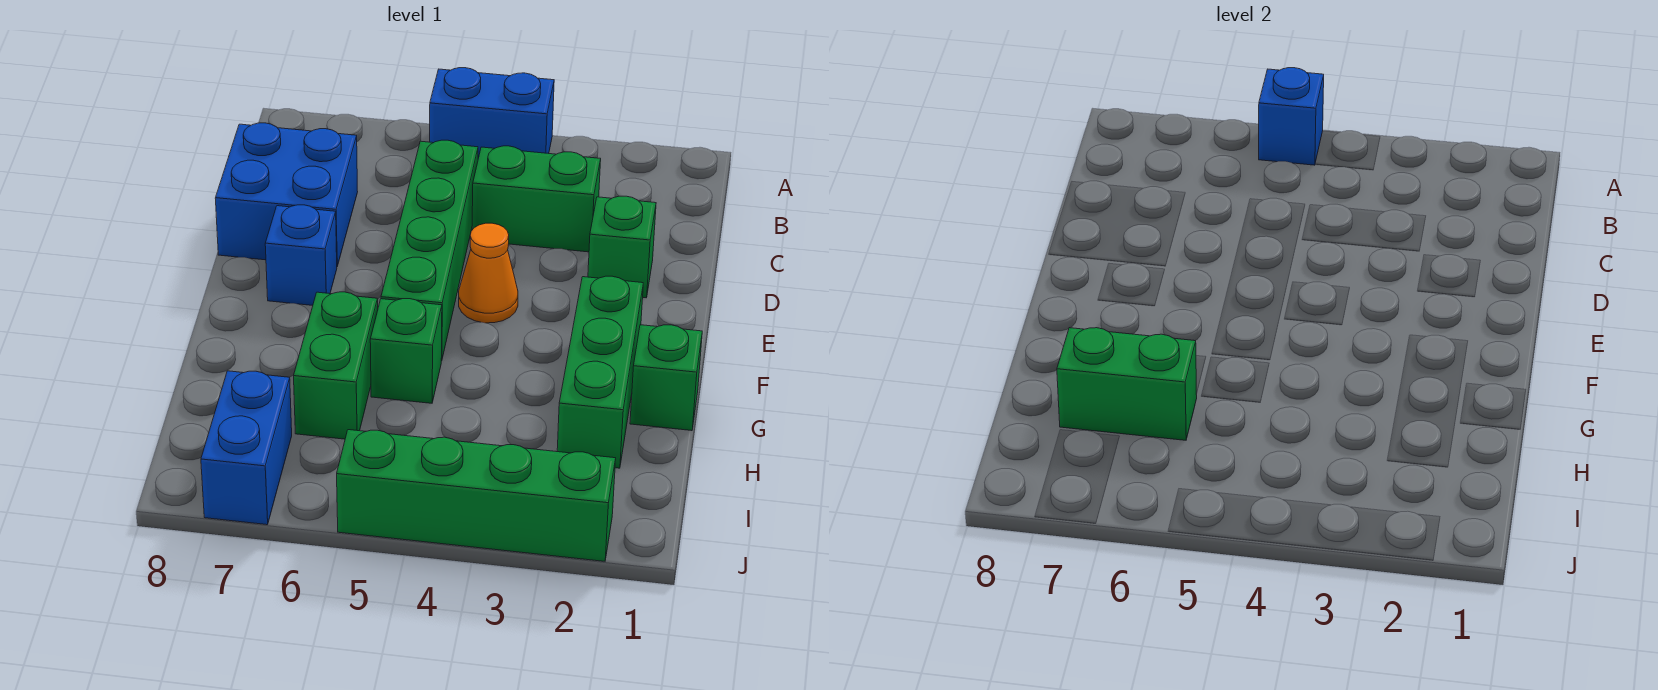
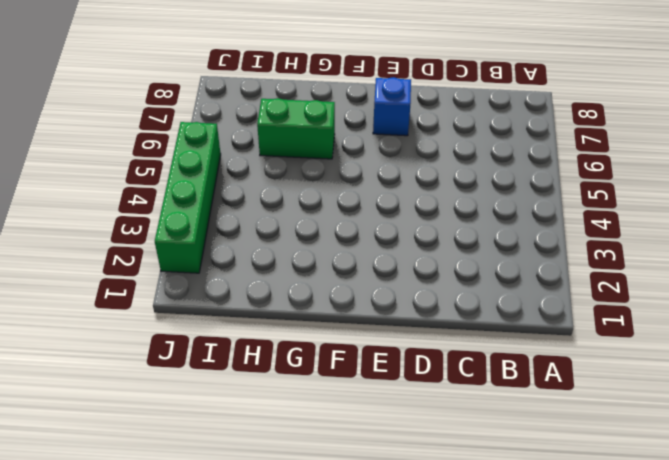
none -> blue brick A4:A5 level 1
none -> green brick C3:C4 level 1
none -> green brick C5:F5 level 1

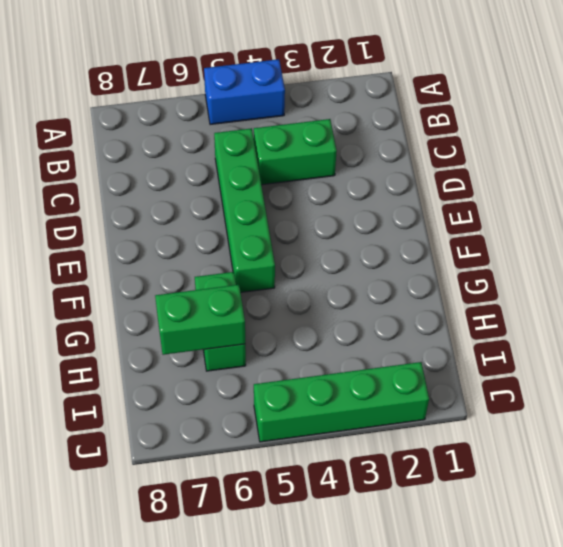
none -> blue brick C7:D8 level 1
none -> green brick D2 level 1
none -> orange cone E4 level 1

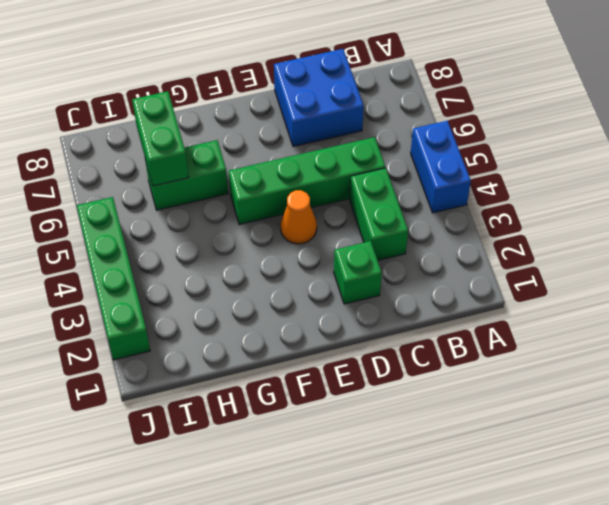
none -> blue brick E7 level 1
none -> green brick F2:H2 level 1
none -> green brick G1 level 1

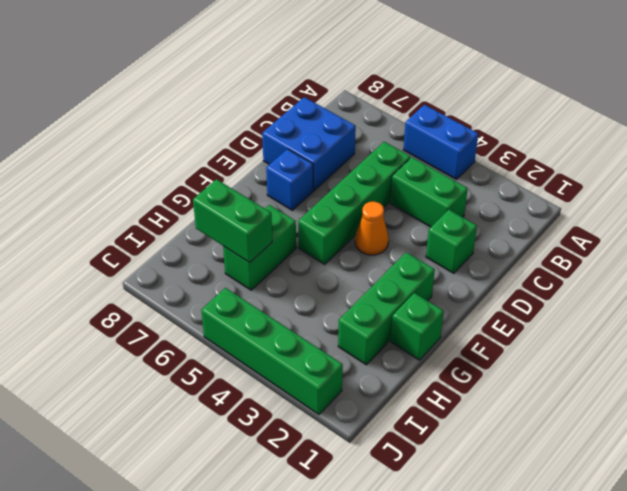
none -> green brick G5 level 1
none -> blue brick I7:J7 level 1
none -> blue brick A5 level 2

